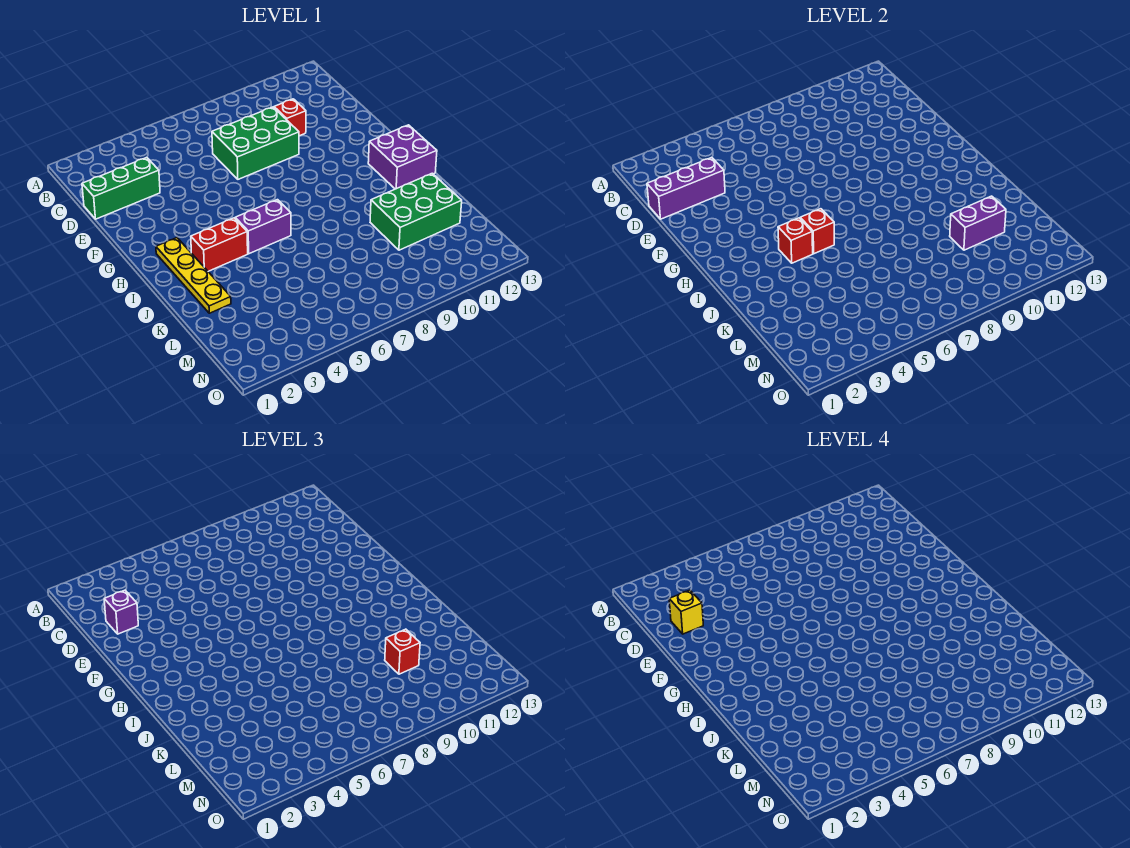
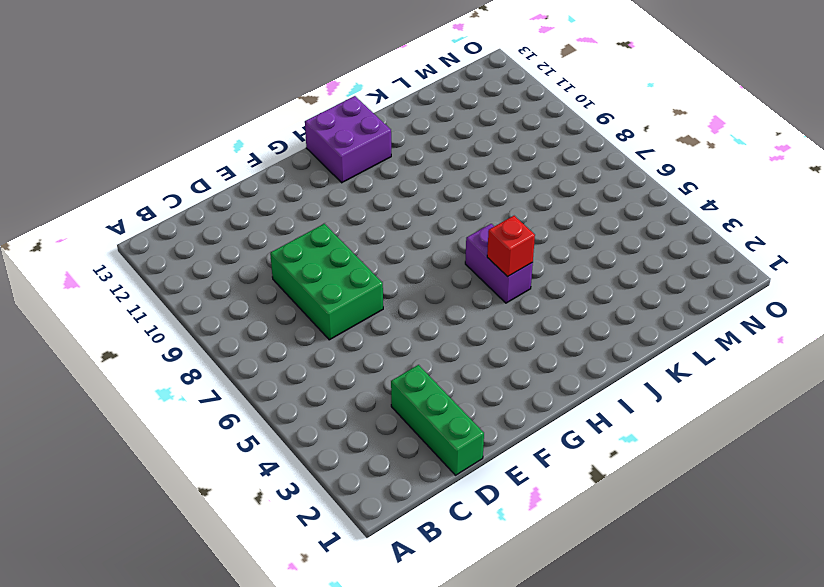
none -> red brick D10 level 1
none -> yellow plate H2:K2 level 1
none -> red brick I3:I4 level 1

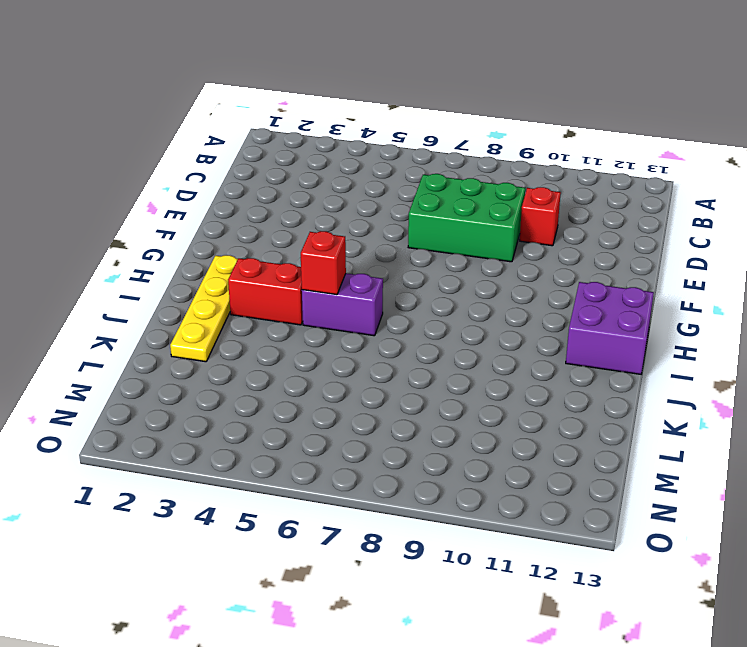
none -> green brick D1:D3 level 1
none -> green brick K10:L12 level 1
none -> purple brick D1:D3 level 2

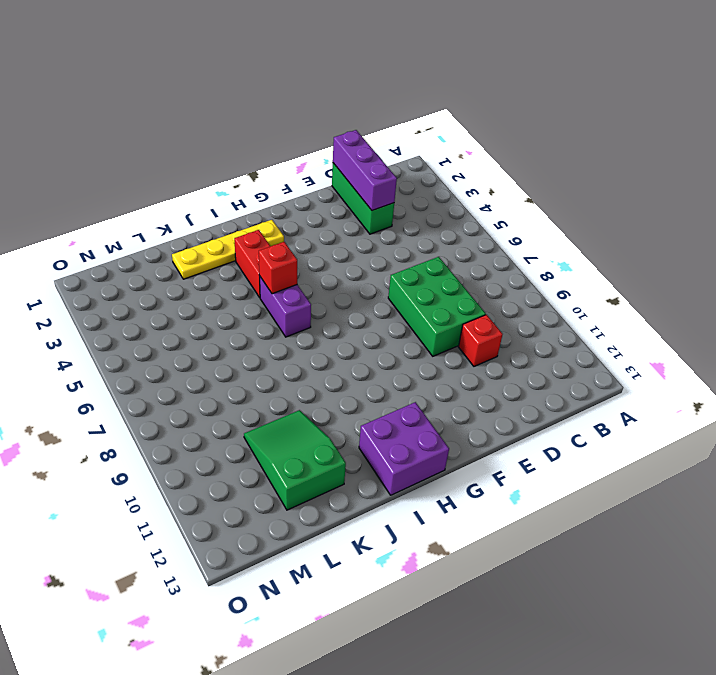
green slope K10:L12 level 1 top 12 -> green brick K10:L12 level 1
none -> red brick I4 level 2
none -> purple brick L10:L11 level 2
none -> purple brick D2 level 3

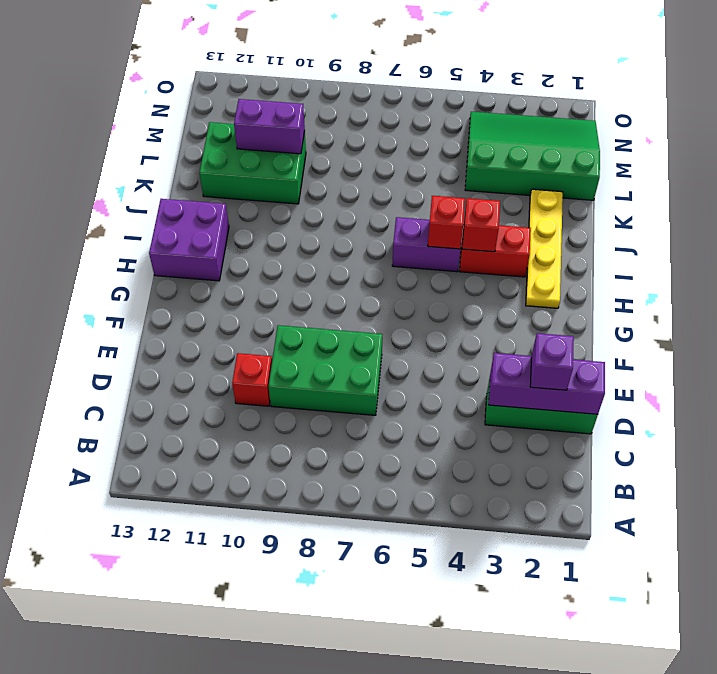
green slope L1:N4 level 1 top L -> none
none -> red brick L10 level 3
none -> yellow brick D2 level 4

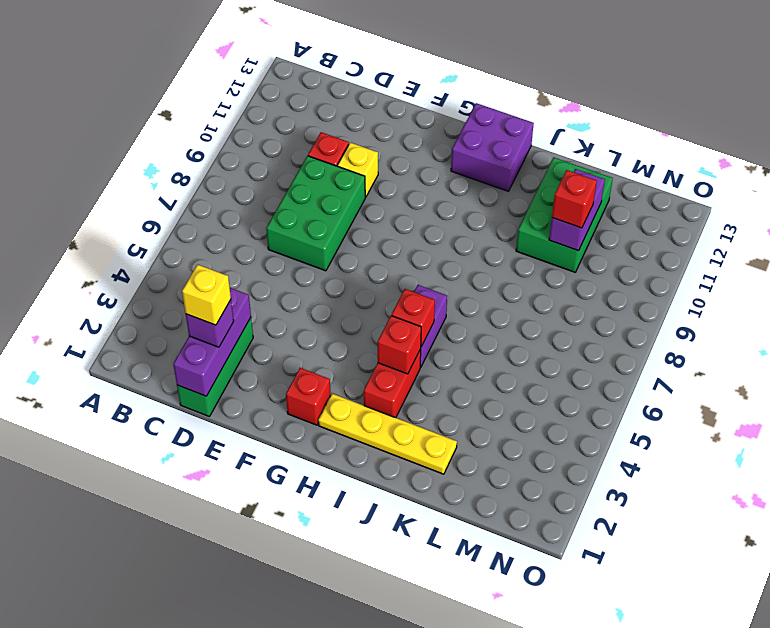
yellow brick E10 level 1 -> none
red brick G2 level 1 -> none

